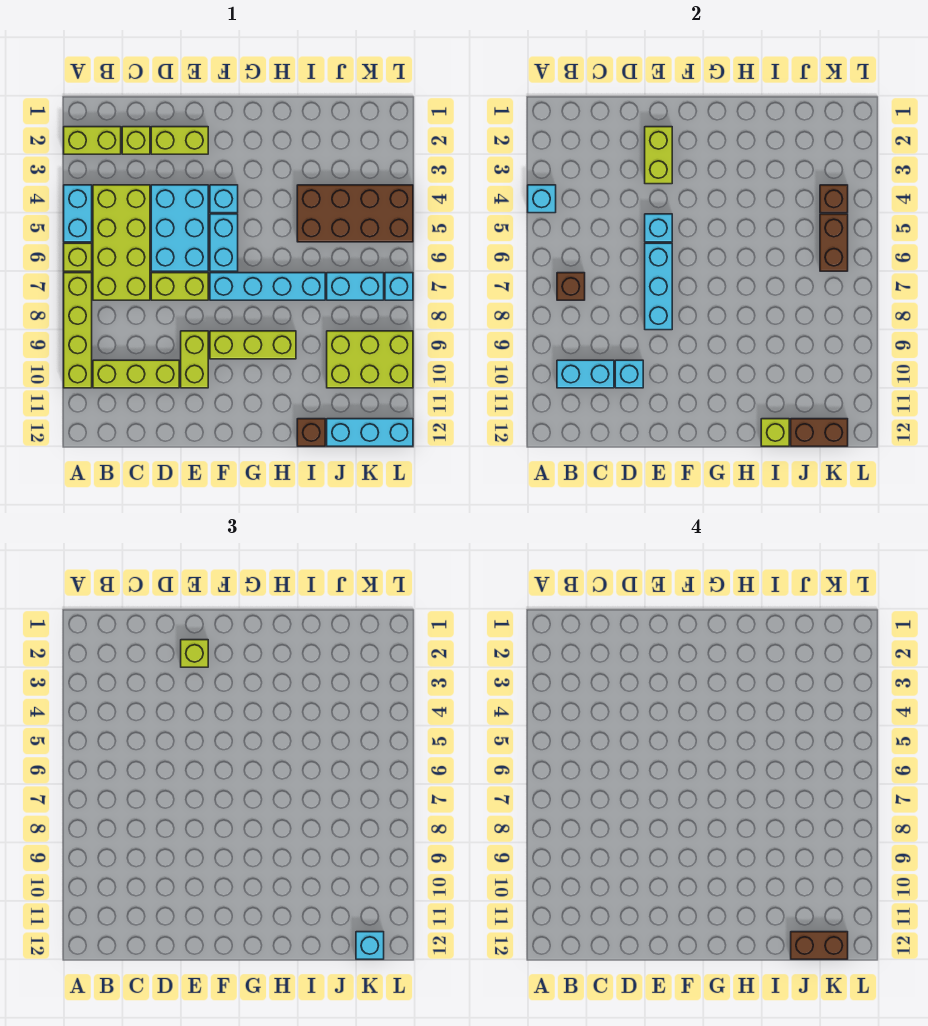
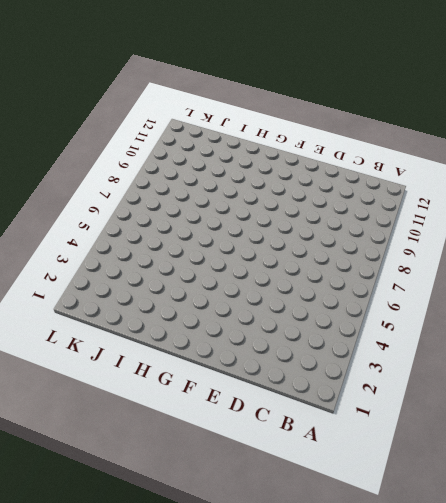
none -> lime brick A2:B2 level 1
none -> cyan brick A4:A5 level 1
none -> lime brick A6 level 1
none -> lime brick A7:A10 level 1

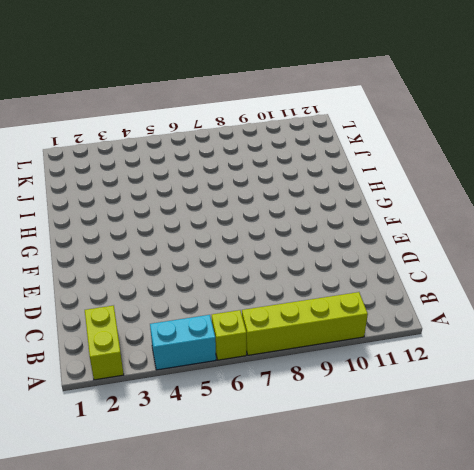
none -> lime brick B4:C7 level 1
none -> lime brick B10:D10 level 1
none -> lime brick C2 level 1
none -> lime brick D2:E2 level 1

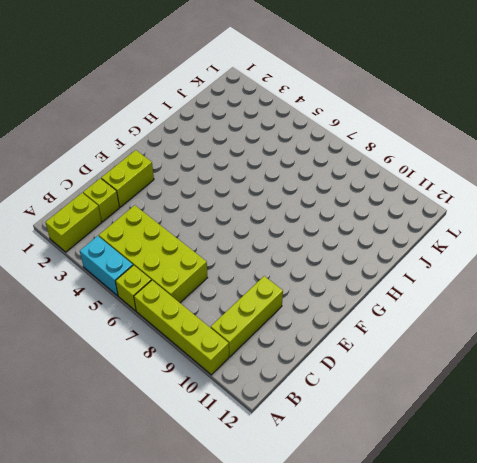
none -> cyan brick D4:E6 level 1
none -> lime brick D7:E7 level 1
none -> lime brick E9:E10 level 1
none -> cyan brick F4 level 1

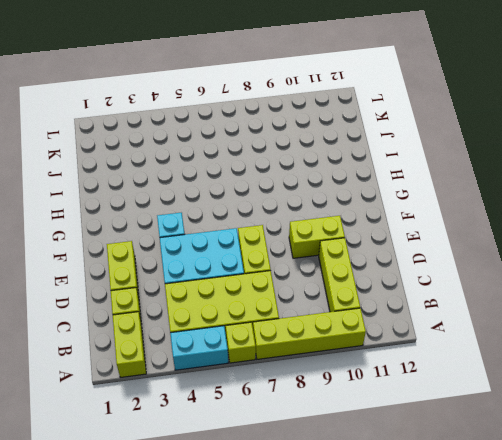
none -> cyan brick F5:F6 level 1
none -> cyan brick F7:I7 level 1
none -> lime brick F9:H9 level 1
none -> brown brick I4:L5 level 1

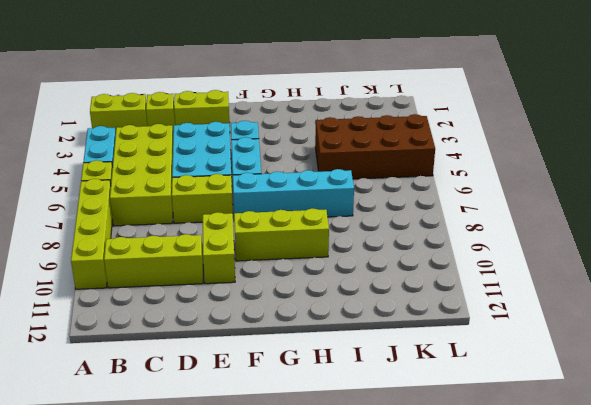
none -> brown brick I12 level 1
none -> cyan brick J7:K7 level 1
none -> lime brick J9:L10 level 1
none -> cyan brick J12:L12 level 1

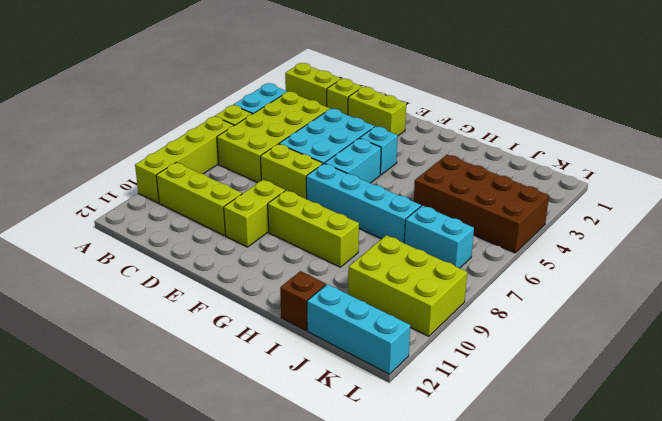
none -> cyan brick L7 level 1
none -> cyan brick A4 level 2
none -> brown brick B7 level 2
none -> cyan brick B10:C10 level 2

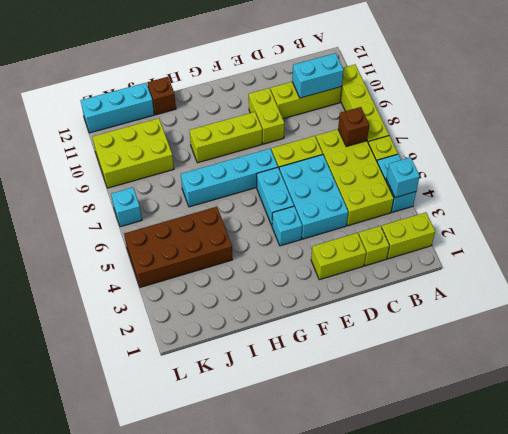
none -> cyan brick J7:K7 level 1
none -> cyan brick D10 level 2
none -> lime brick E2:E3 level 2
none -> cyan brick E5 level 2

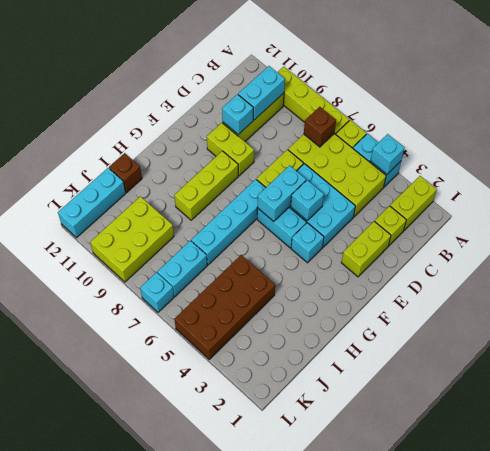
cyan brick E6:F6 level 2 -> cyan brick E6:E8 level 2
none -> lime brick E2:E3 level 2
none -> lime brick I12 level 2
none -> brown brick J12:K12 level 2
none -> brown brick K4 level 2

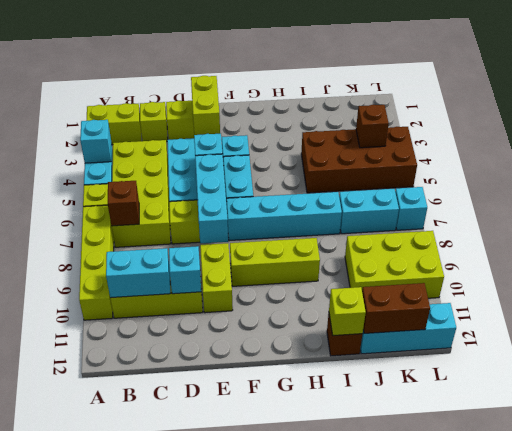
none -> brown brick K5:K6 level 2
none -> lime brick E2 level 3
none -> cyan brick K12 level 3
none -> brown brick J12:K12 level 4

